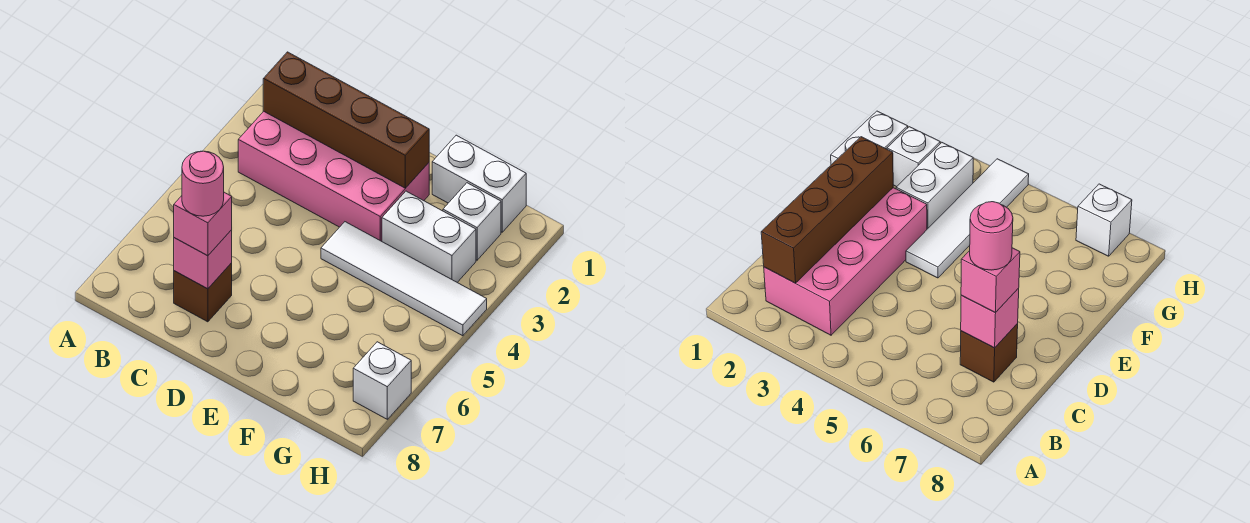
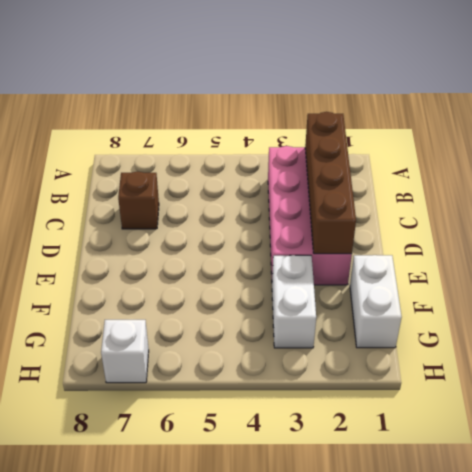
none -> white tile E4:H4 level 1
none -> white brick G2 level 1

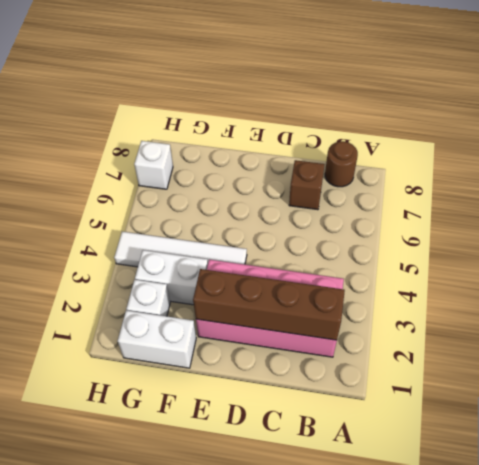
brown round brick B8 level 1 -> none
none -> pink brick C7 level 2
none -> pink brick C7 level 3

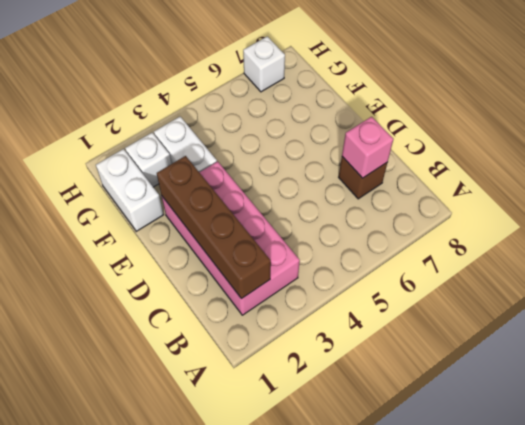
none -> white tile E4:H4 level 1
none -> pink brick C7 level 3

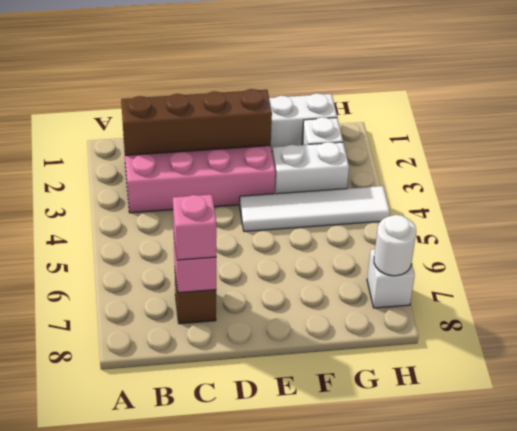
white round brick H7 level 2 -> none
none -> pink round brick C7 level 4

